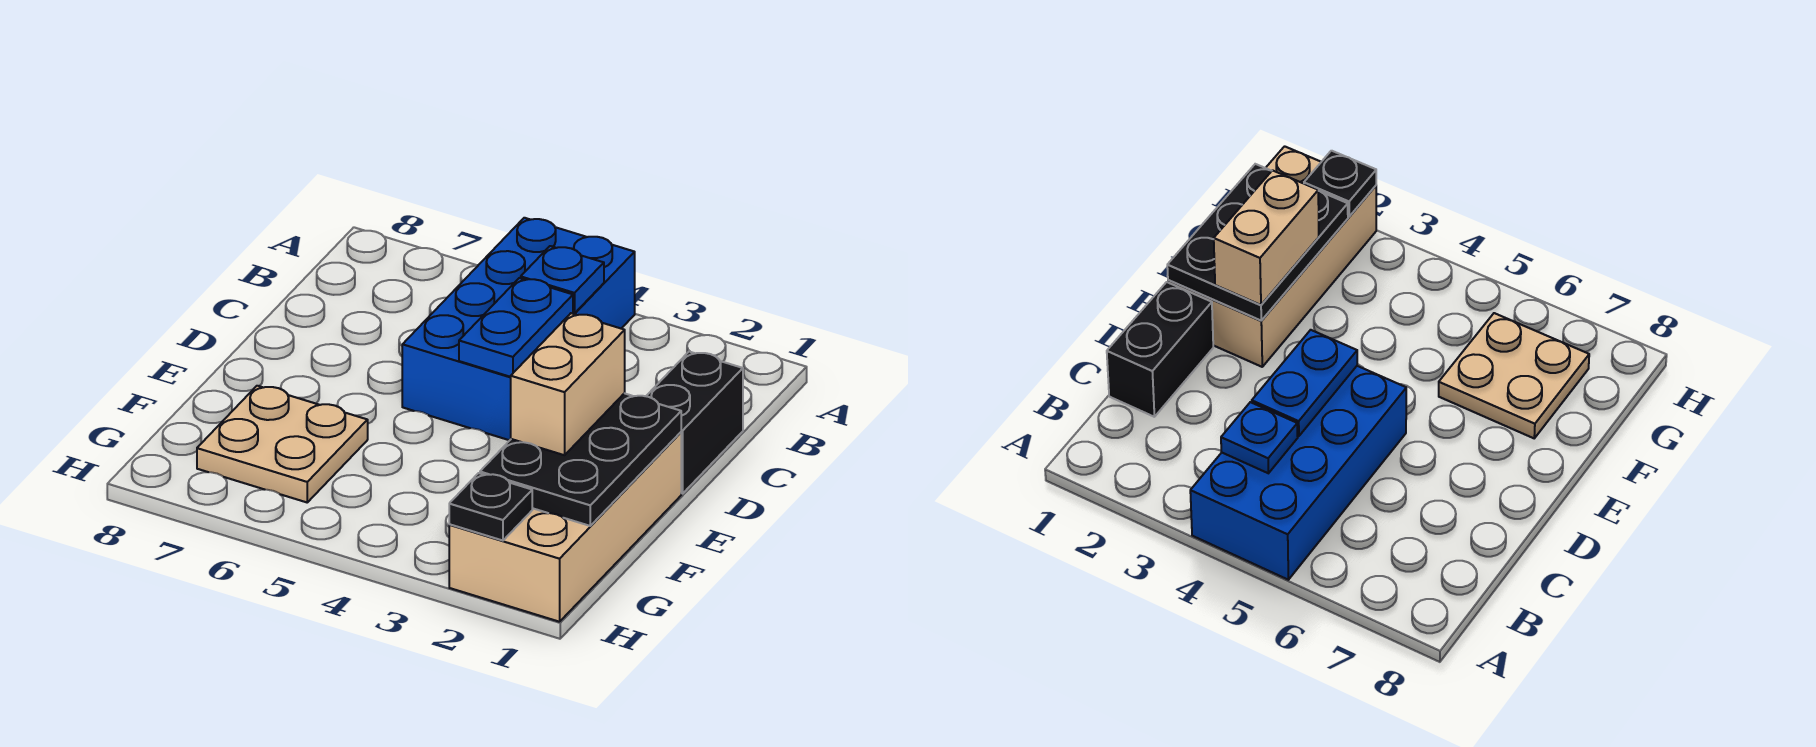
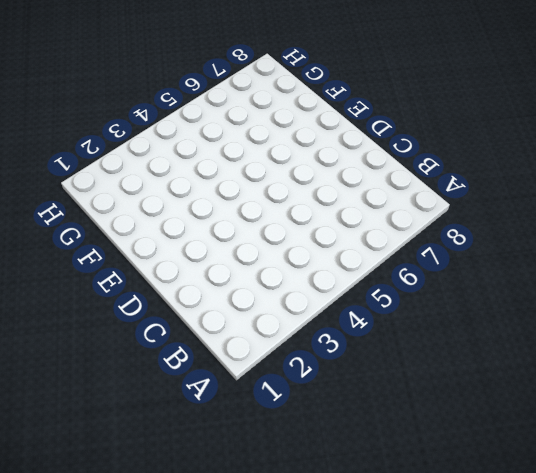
none -> blue brick A4:D5 level 1
none -> black brick C1:D1 level 1

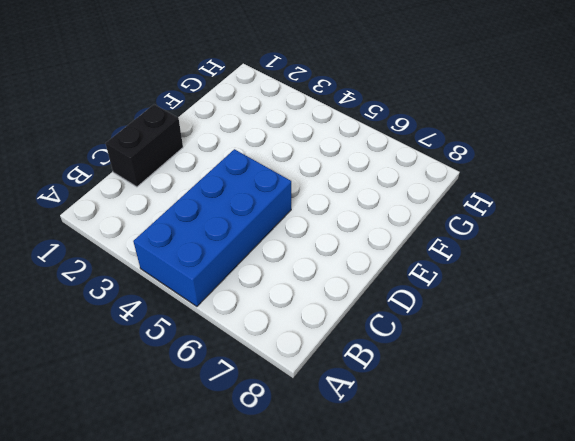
none -> tan brick E1:H2 level 1
none -> tan plate F6:G7 level 1

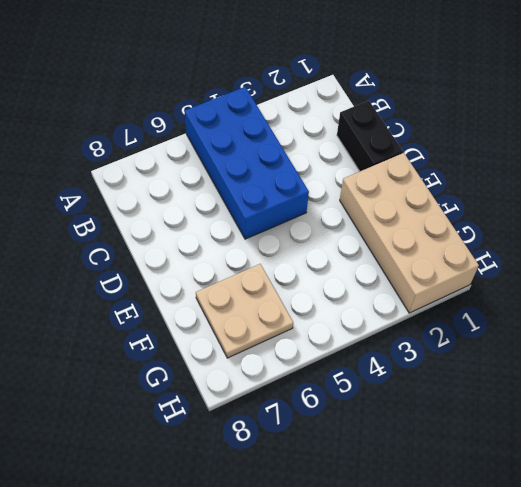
none -> blue plate B4 level 2
none -> blue plate C4:D4 level 2

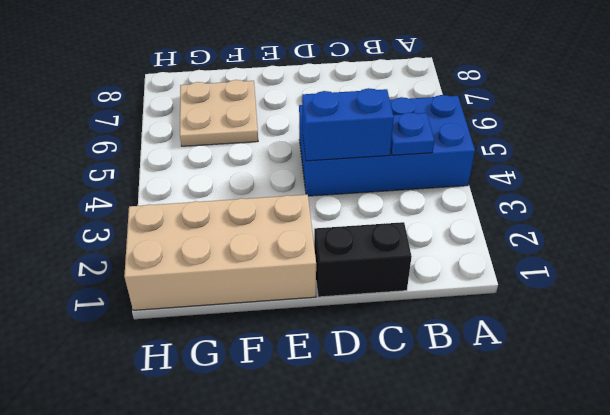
blue brick C4:D4 level 2 -> blue plate C4:D4 level 2
none -> black plate E1:G2 level 2
none -> black plate H2 level 2

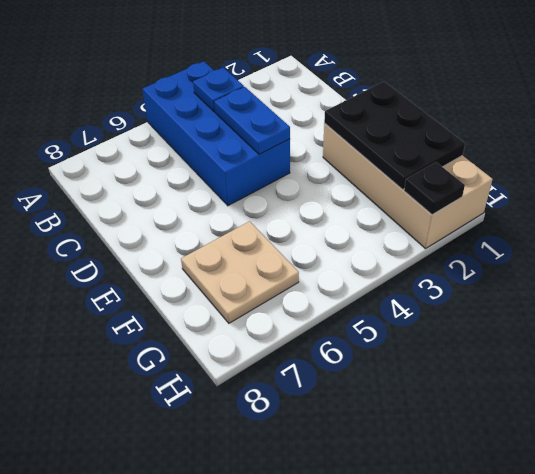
none -> black brick C1:D1 level 1
none -> tan brick E2:F2 level 3

